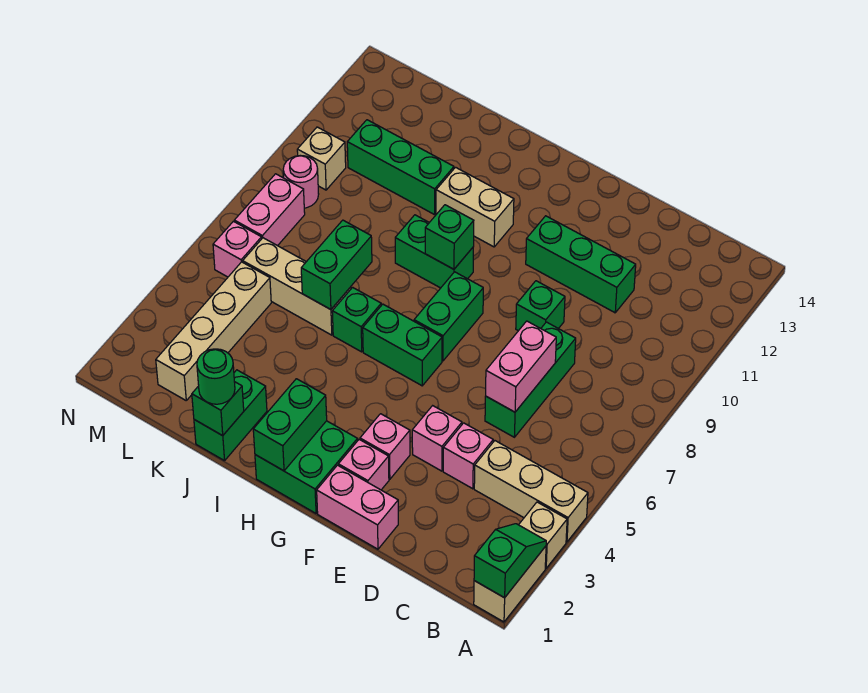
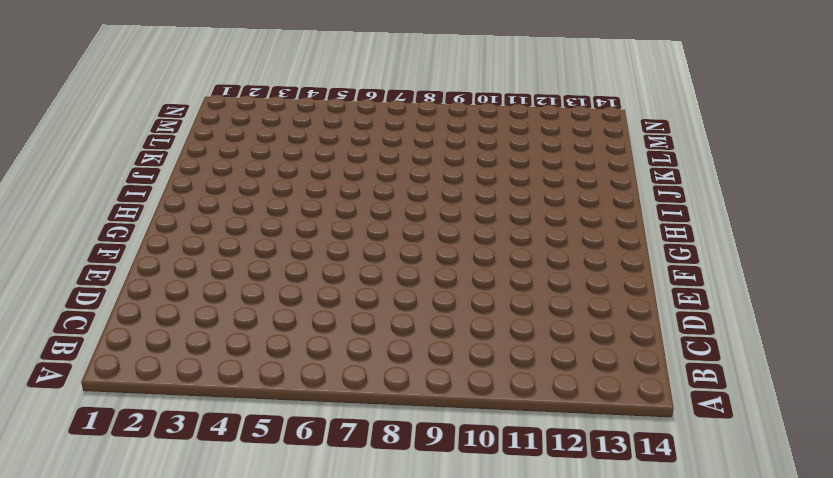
none -> tan brick A1:A2 level 1
none -> tan brick A3 level 1
none -> tan brick A4:C4 level 1
none -> pink brick D4 level 1

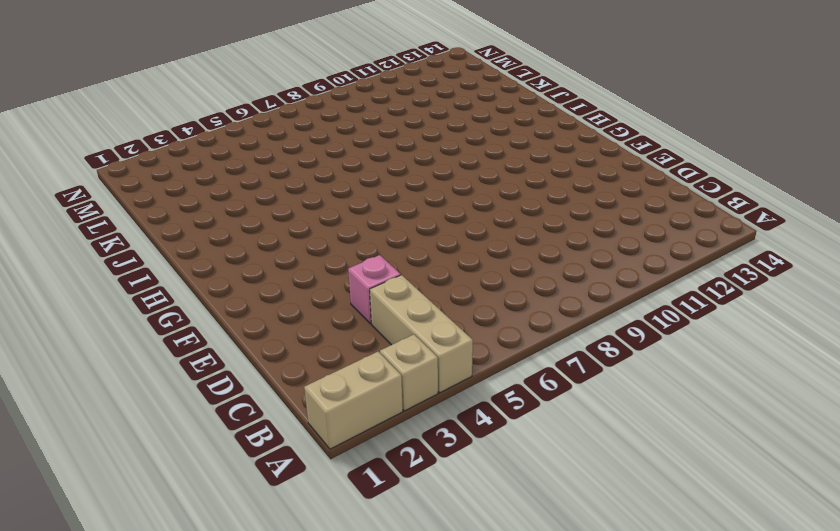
none -> green brick D6:D8 level 1
none -> green brick D11:F11 level 1
none -> pink brick E1:F1 level 1
none -> pink brick E4 level 1

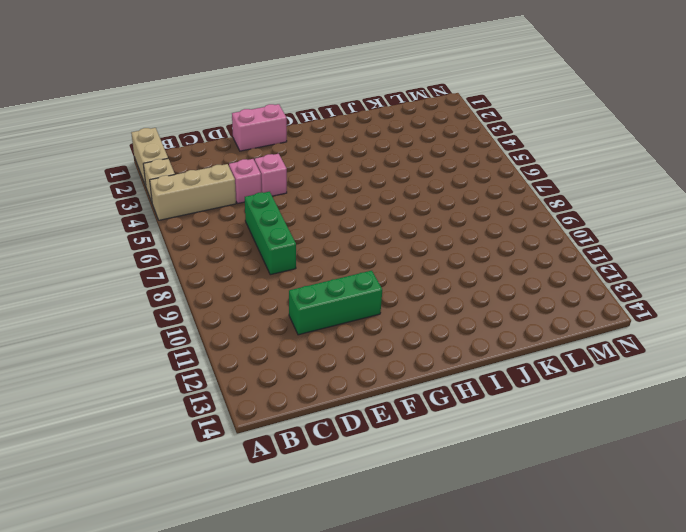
none -> green brick E9 level 1
none -> pink brick F2 level 1
none -> pink brick F3 level 1
none -> green brick G1:H2 level 1

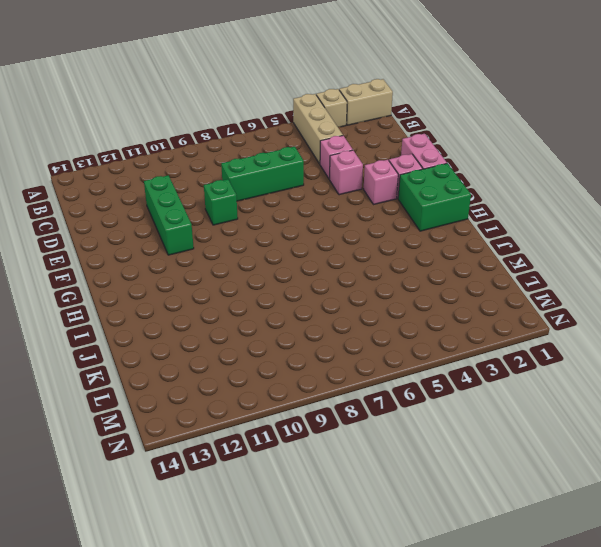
none -> green brick G6:H6 level 1
none -> green brick G7:G8 level 1
none -> green brick H9:I9 level 1
none -> tan brick H11:I11 level 1

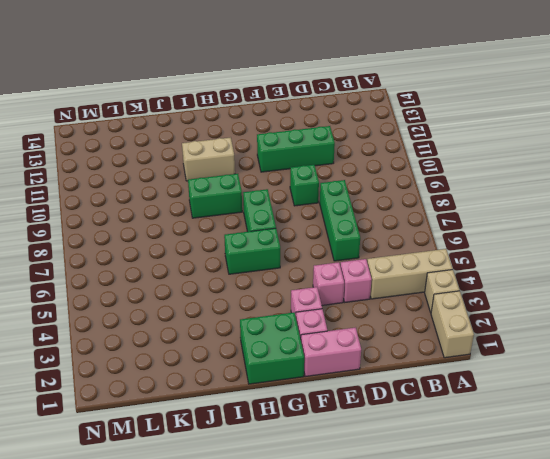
none -> green brick I6 level 1
none -> green brick J1:J2 level 1
none -> tan brick J6:L6 level 1
none -> green brick J11:L11 level 1

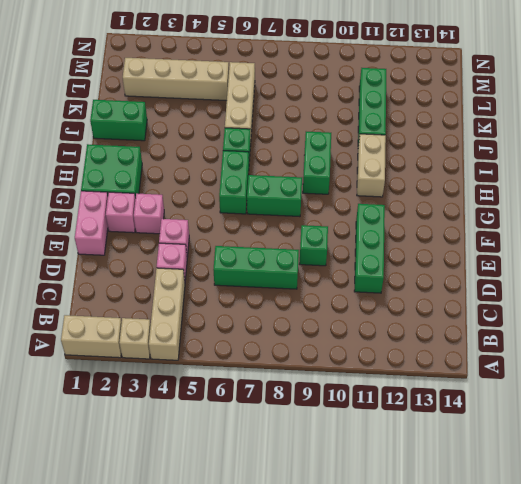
none -> pink brick M6 level 1
none -> pink brick M7:M8 level 1
none -> pink round brick M9 level 1
none -> tan brick M10 level 1

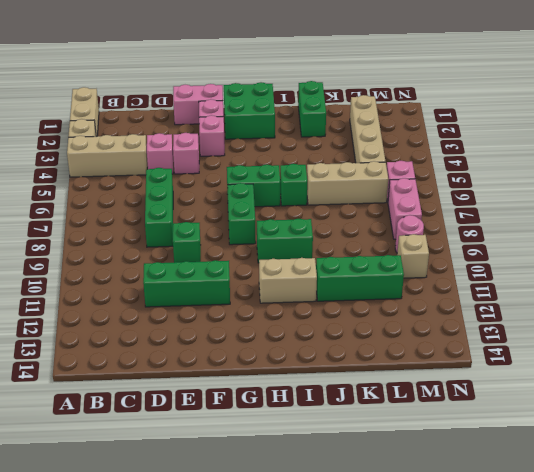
none -> green slope A1:A2 level 2 top 1
none -> pink brick D6:D7 level 2
none -> green brick H1:H2 level 2
none -> green brick H9 level 2

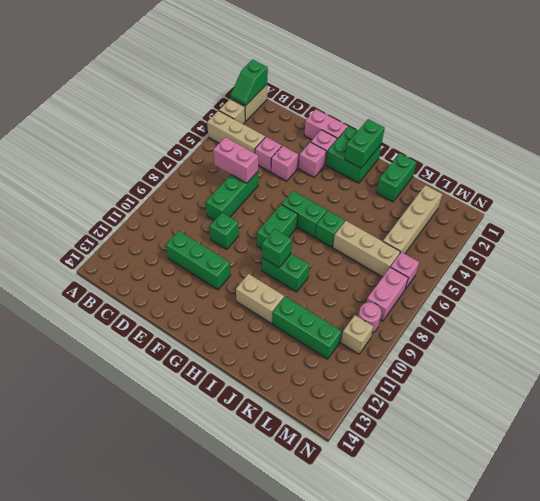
pink brick C6:D6 level 2 -> pink brick D6:D7 level 2
none -> green brick J1 level 2
none -> green brick J6:J7 level 2
none -> green round brick J1 level 3

